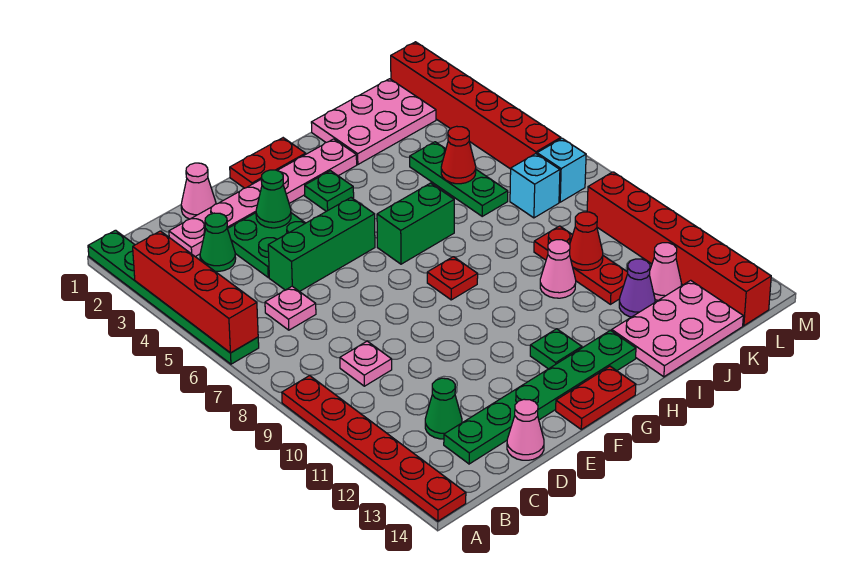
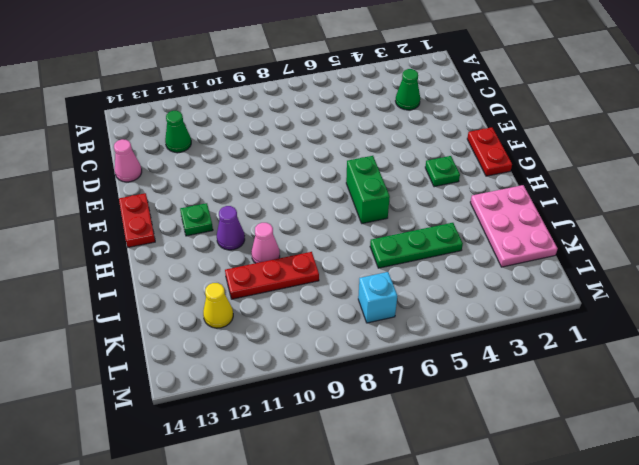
purple cone H11 level 1 -> purple cone J12 level 1
yellow cone K12 level 1 -> pink cone K12 level 1
none -> green plate A1:A6 level 1
none -> red plate A9:A14 level 1
none -> pink plate C2:H2 level 1
none -> pink plate C6 level 1

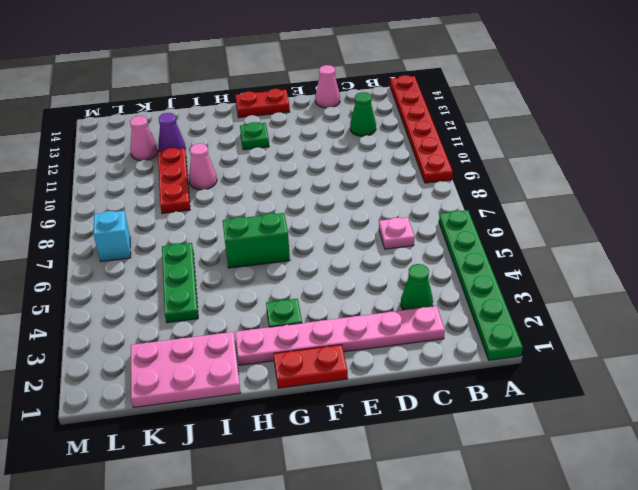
none -> pink plate C9 level 1
none -> green plate C13:H13 level 1
none -> pink cone D1 level 1
none -> green plate D3:E4 level 1

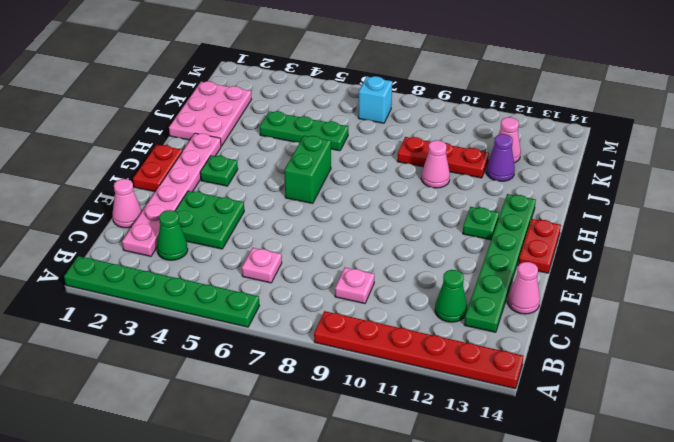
none -> green brick D5:F5 level 1
none -> red plate G8 level 1
none -> pink plate I13:K14 level 1
none -> cyan brick K7 level 1

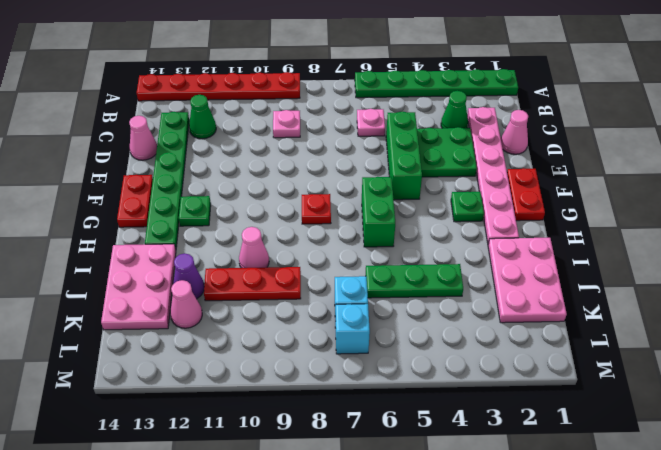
none -> red brick L1:L6 level 1
none -> red brick L9:L14 level 1
none -> red brick A3:A6 level 2
none -> green cone E3 level 2

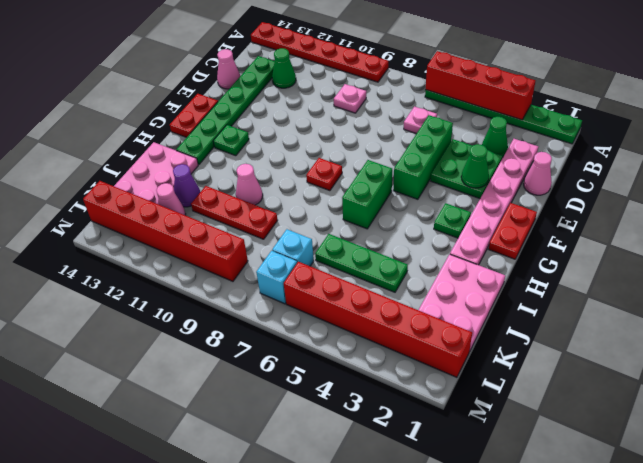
none -> red cone J5 level 2
none -> red cone J10 level 2

